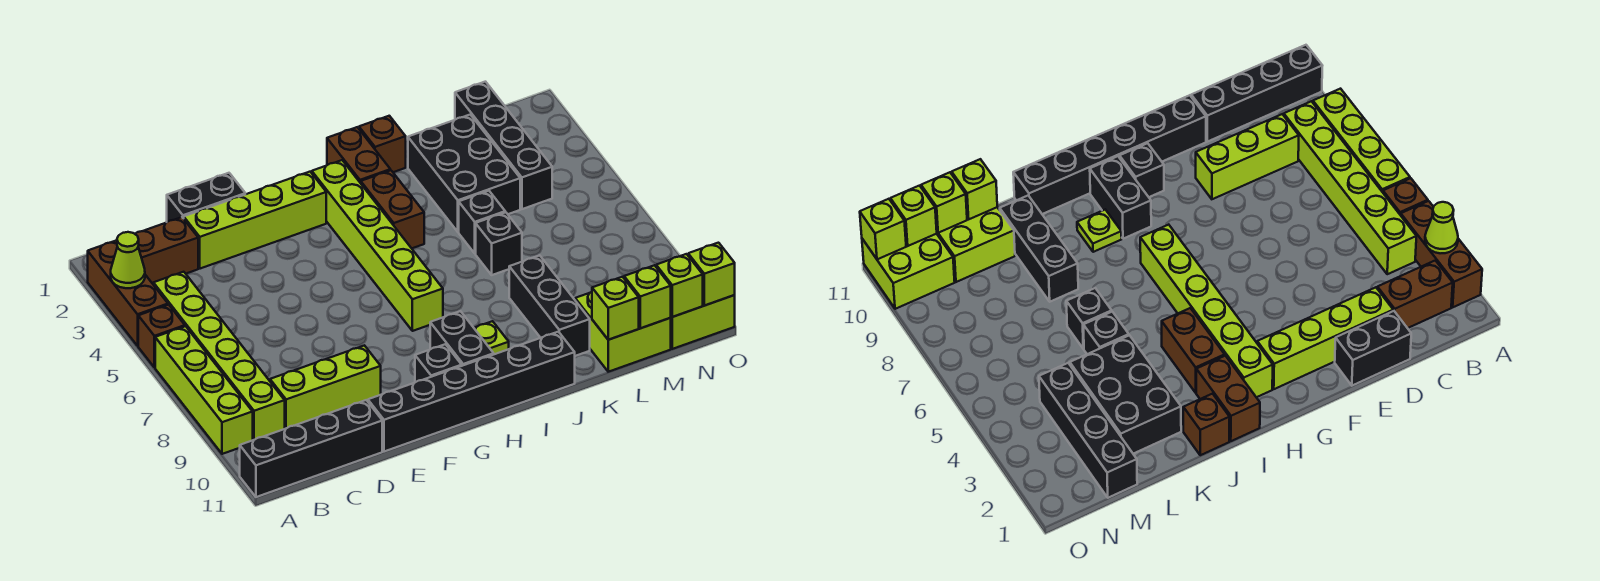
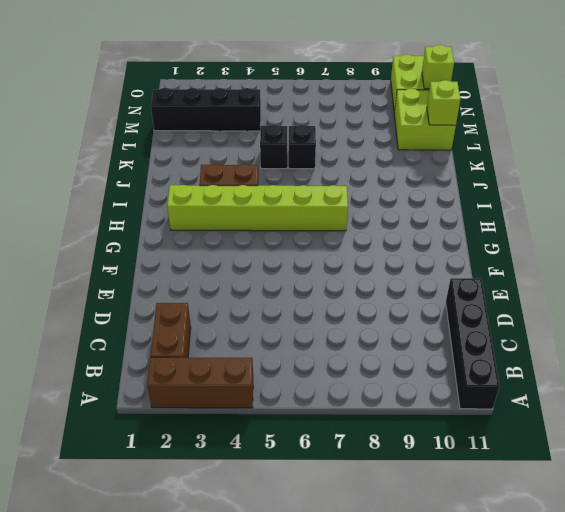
none -> brown brick A5 level 1
none -> lime brick A6:A9 level 1
none -> lime brick B4:B9 level 1

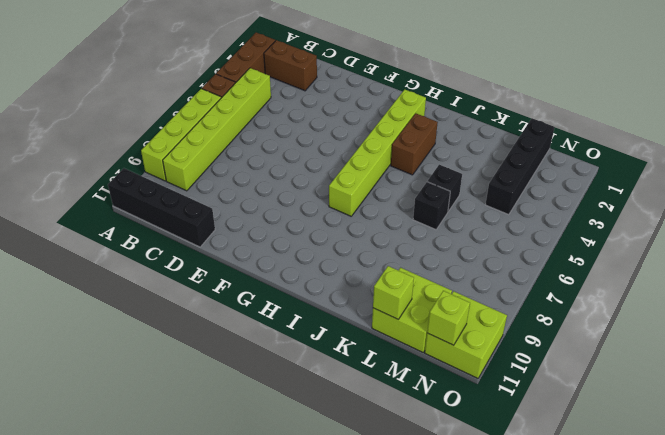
none -> lime brick C9:E9 level 1
none -> black brick D1:E1 level 1
none -> lime brick D2:G2 level 1

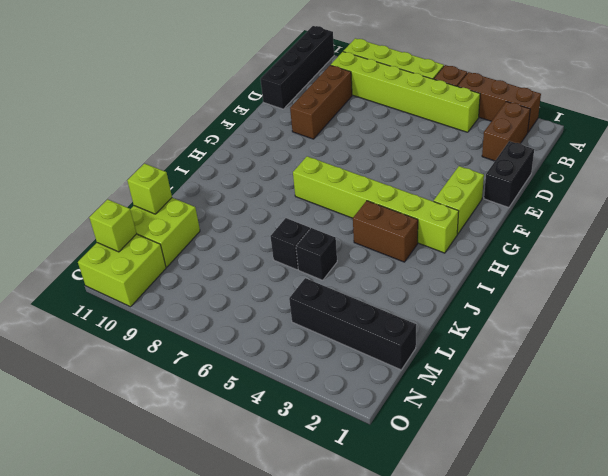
brown brick C9:E9 level 1 -> lime brick C9:E9 level 1
lime brick F2:G2 level 1 -> lime brick D2:G2 level 1
none -> black brick E11:J11 level 1
none -> black brick G10 level 1
none -> black brick H9:H10 level 1

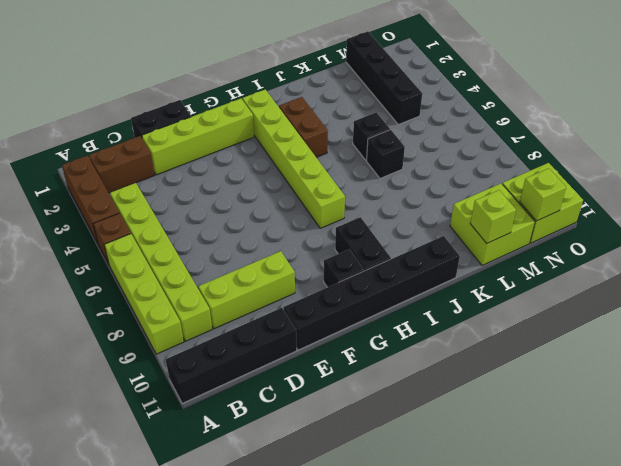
none -> brown brick I1:I2 level 1
none -> lime plate I9 level 1
none -> brown brick J1 level 1

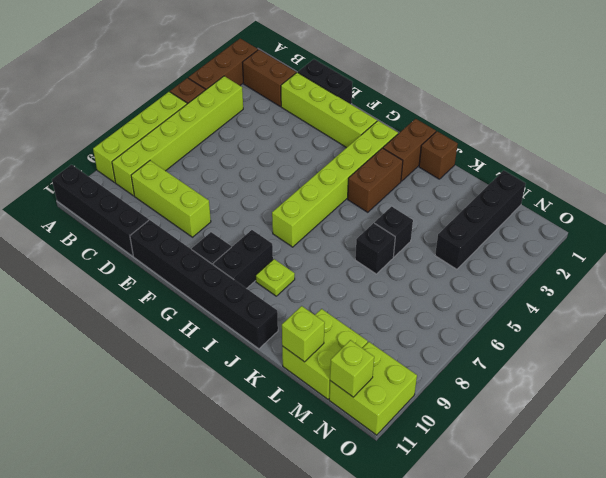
none -> black brick K2:L4 level 1
none -> black brick K8:K10 level 1
none -> lime cone A3 level 2

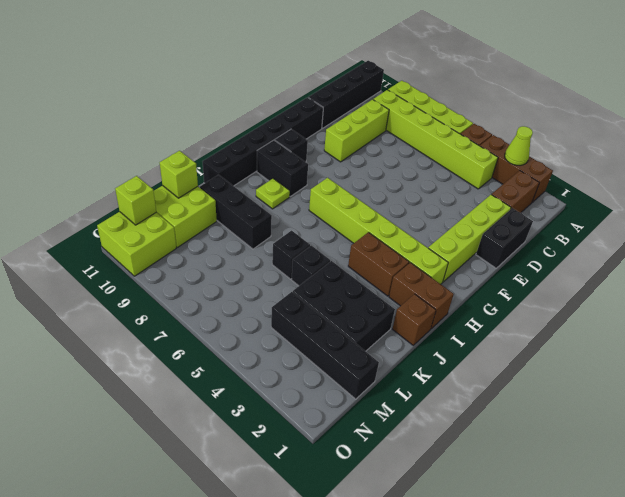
none -> lime brick M11 level 2
none -> lime brick O11 level 2

